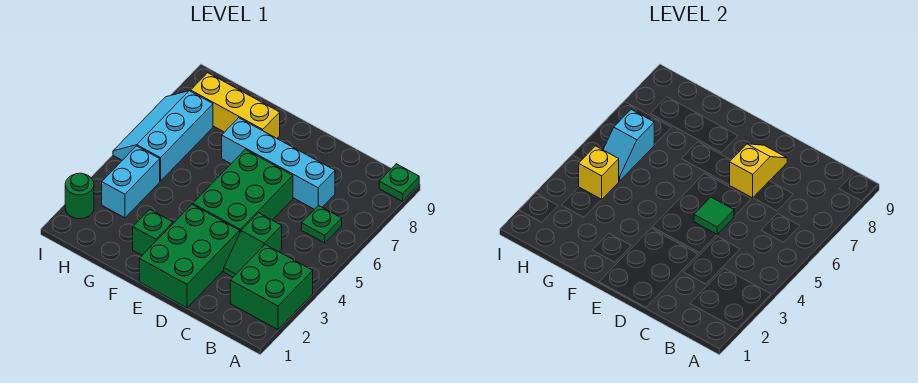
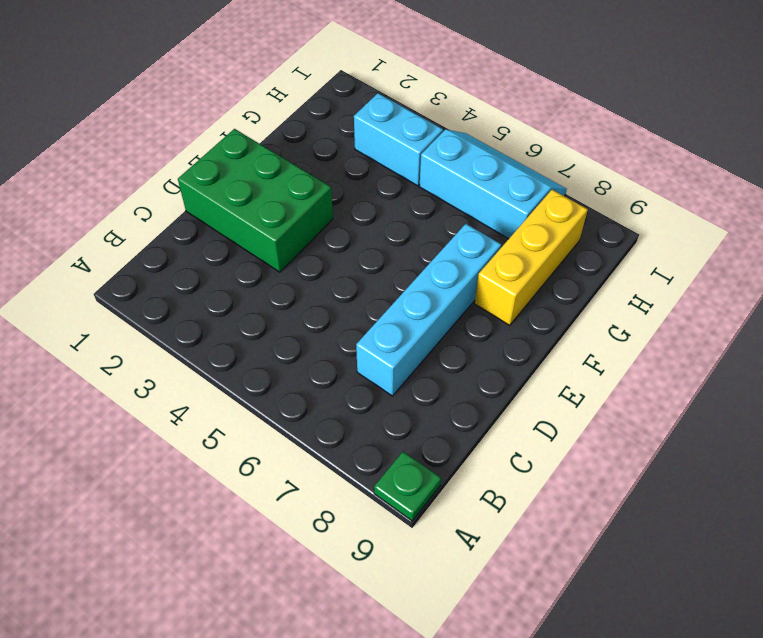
none -> green brick A2:B3 level 1
none -> green plate B6 level 1
none -> green slope C3:C4 level 1 top 4

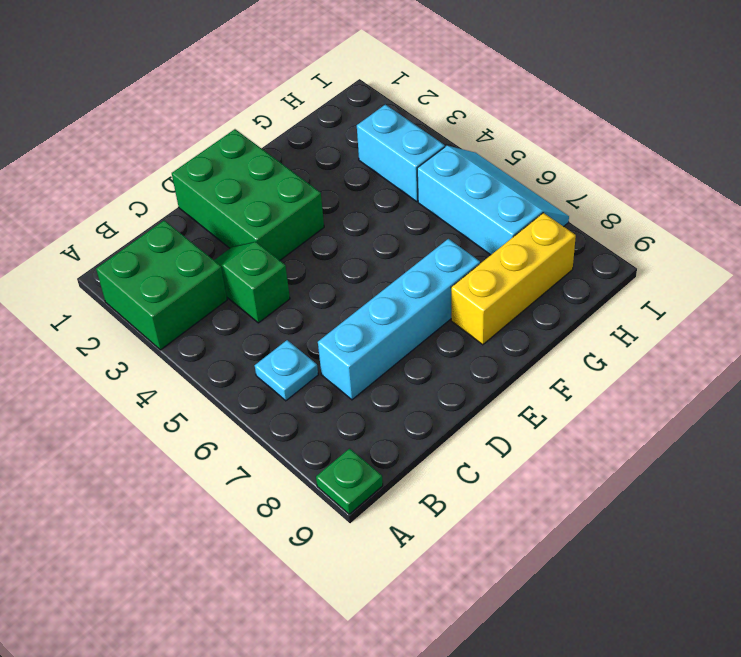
cyan plate B6 level 1 -> green plate B6 level 1
none -> green brick D4:E6 level 1
none -> green brick F2 level 1
none -> green round brick I2 level 1

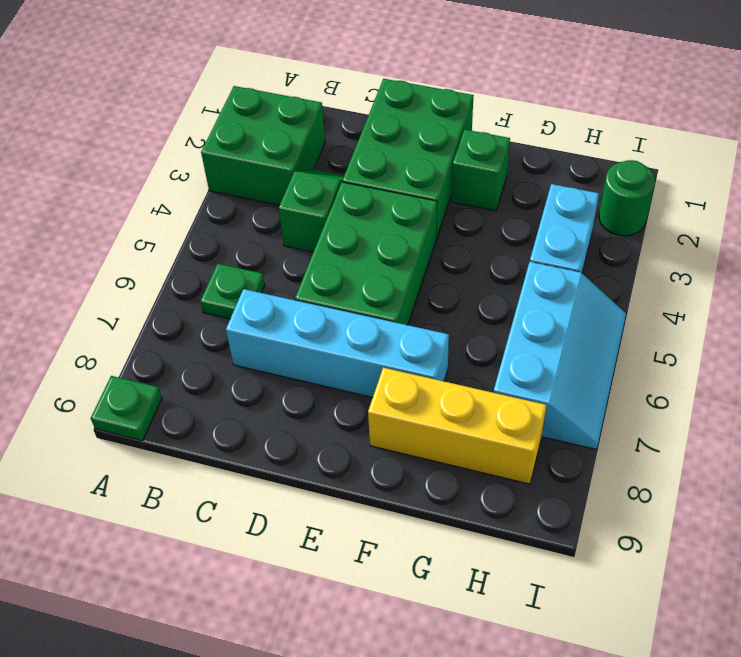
none -> green tile D5 level 2
none -> yellow slope D7:D8 level 2 top 7
none -> yellow brick H4 level 2

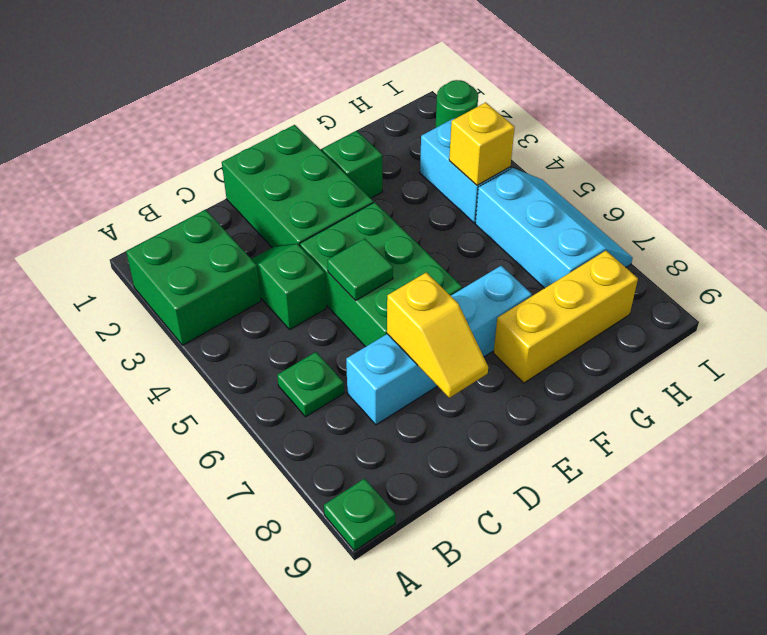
none -> cyan slope H5:H6 level 2 top 6

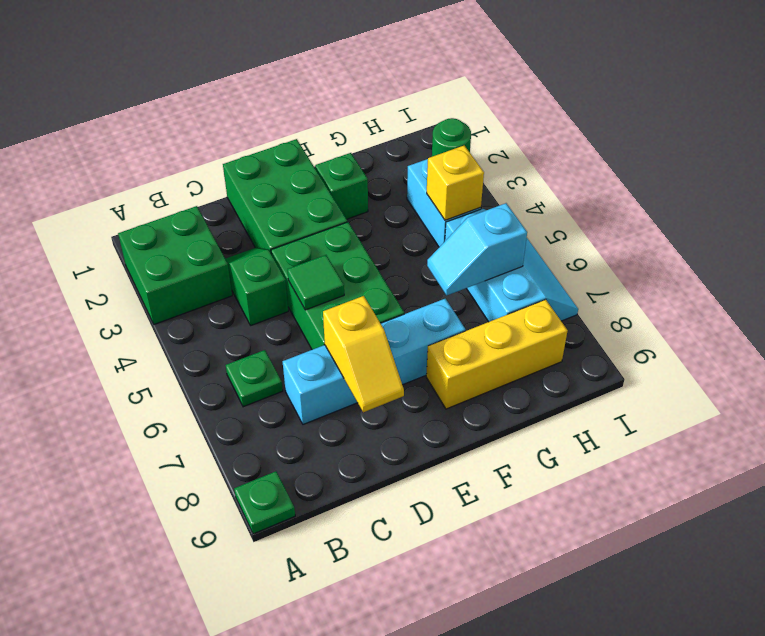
cyan slope G6:H6 level 2 top H -> cyan slope H5:H6 level 2 top 6

